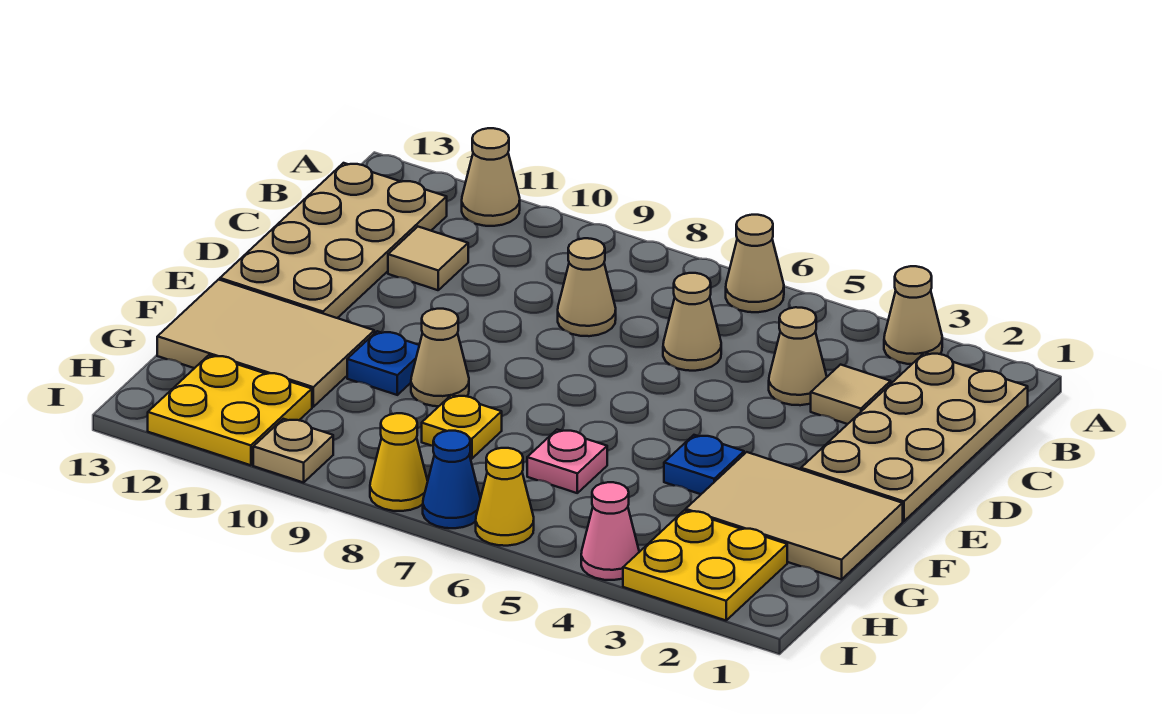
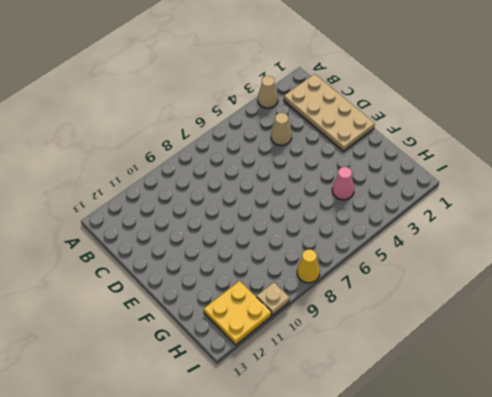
pink cone G4 level 1 -> pink cone I4 level 1
none -> tan cone A6 level 1
none -> tan cone A11 level 1
none -> tan plate B12:E13 level 1

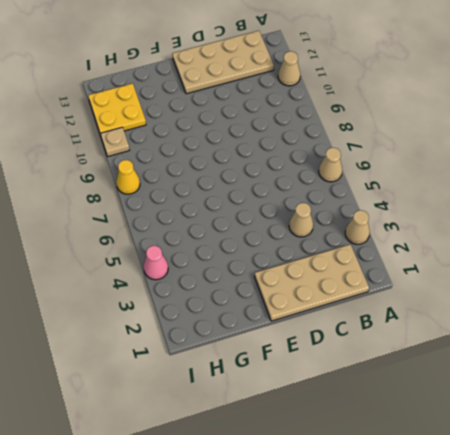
none -> tan tile C3 level 1
none -> tan cone C6 level 1
none -> tan cone C8 level 1

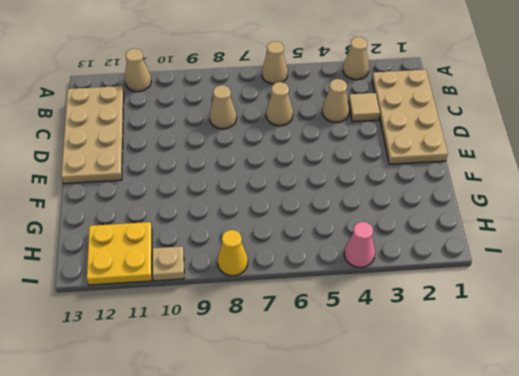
none -> tan tile C11 level 1
none -> tan tile F1:G3 level 1
none -> blue plate F4 level 1

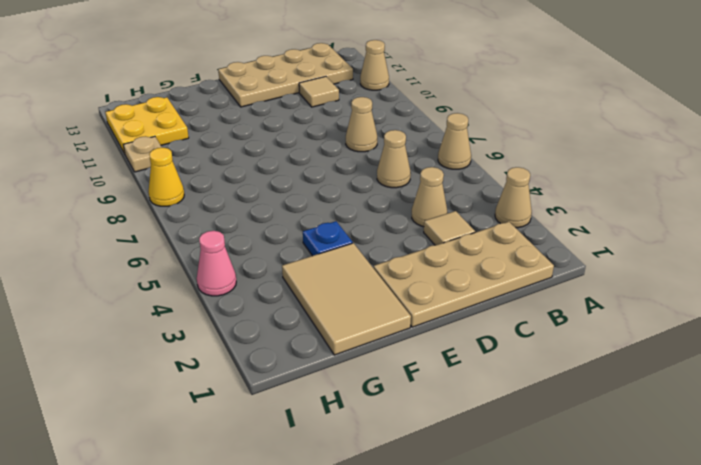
none -> tan cone F9 level 1
none -> blue plate F10 level 1
none -> tan tile F11:G13 level 1

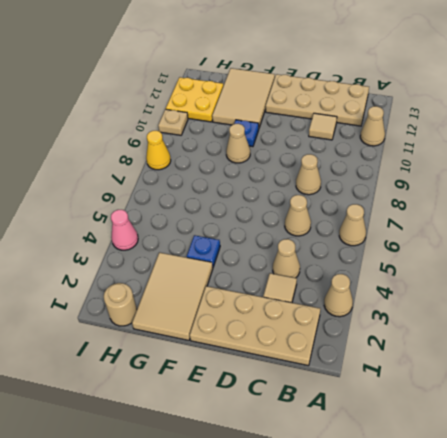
tan round brick H1 level 1 -> none
none -> pink plate G6 level 1
none -> yellow plate G8 level 1
none -> yellow plate H2:I3 level 1

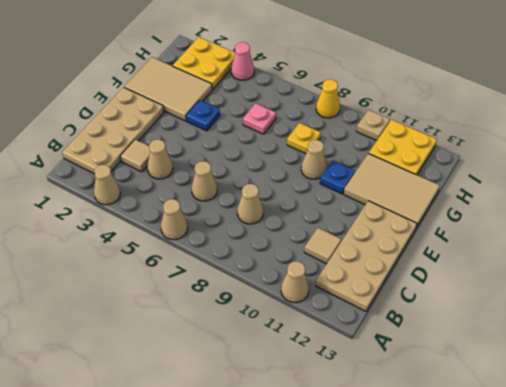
none -> yellow cone I6 level 1
none -> blue cone I7 level 1

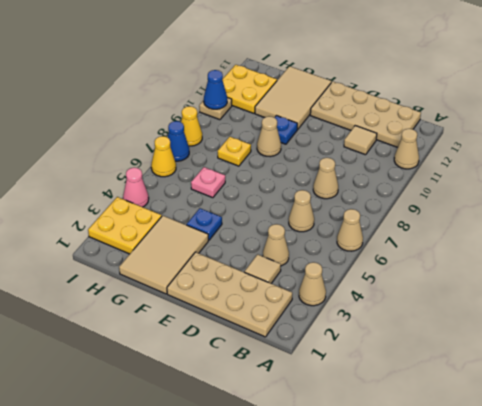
blue cone I10 level 2 -> none

